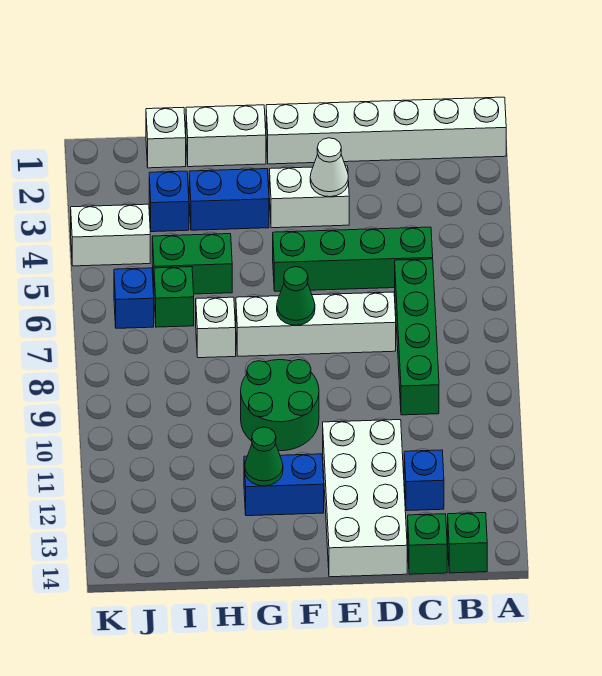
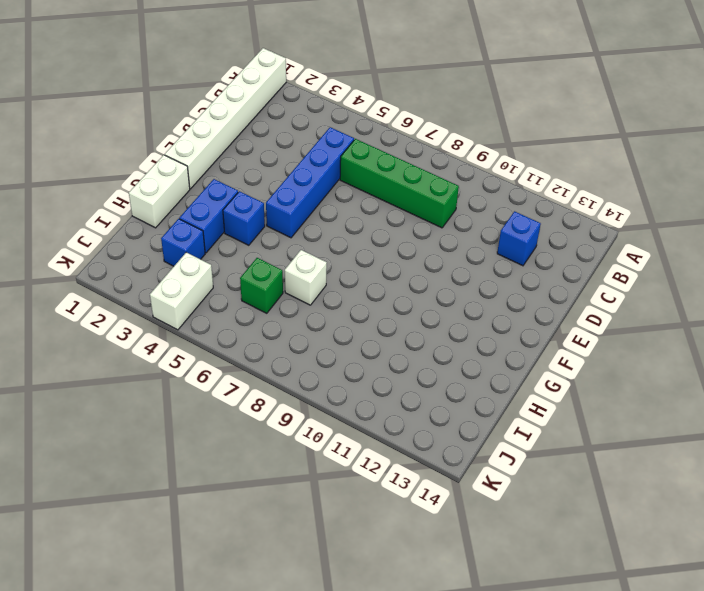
blue brick C5:F5 level 1 -> green brick C5:F5 level 1
blue brick G4 level 1 -> blue brick J6 level 1
none -> green brick B14 level 1
none -> green brick C14 level 1
none -> white brick D7:G7 level 1

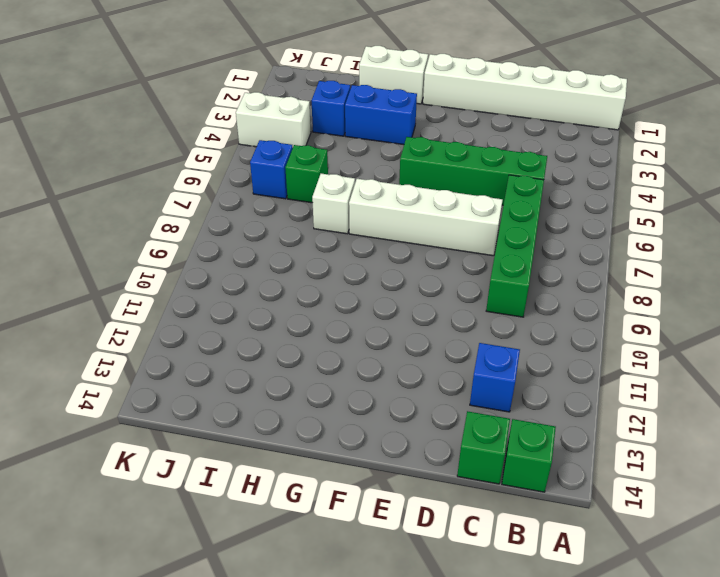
none -> white brick D11:E14 level 1
none -> white brick E3:F3 level 1
none -> green round brick F9:G10 level 1

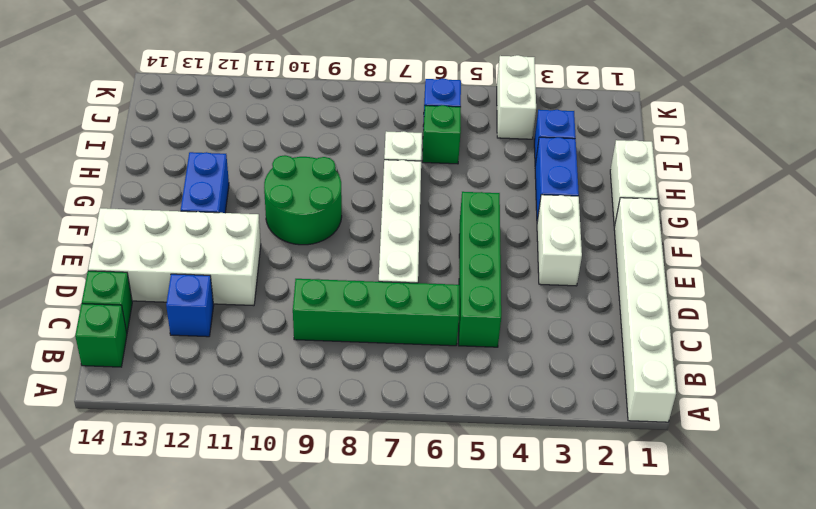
none -> green brick H5:I5 level 1
none -> white brick I1 level 1
none -> white cone E3 level 2

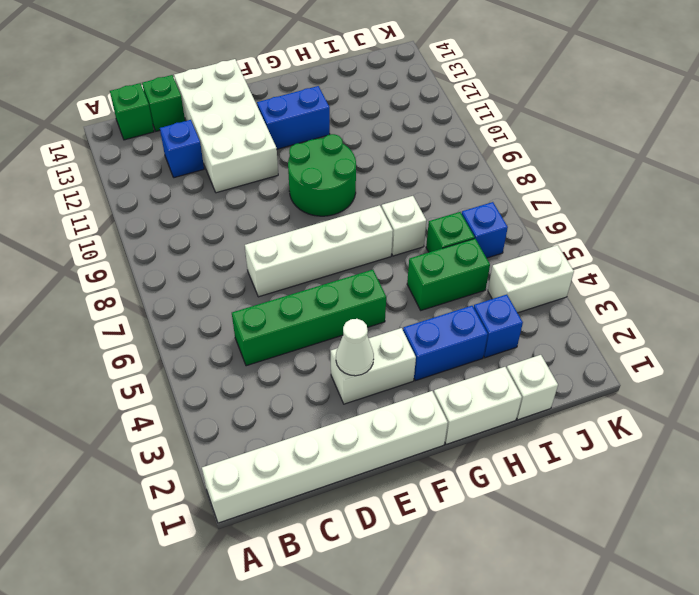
none -> green brick C6:C9 level 1
none -> green cone F7 level 2
none -> green cone G12 level 2

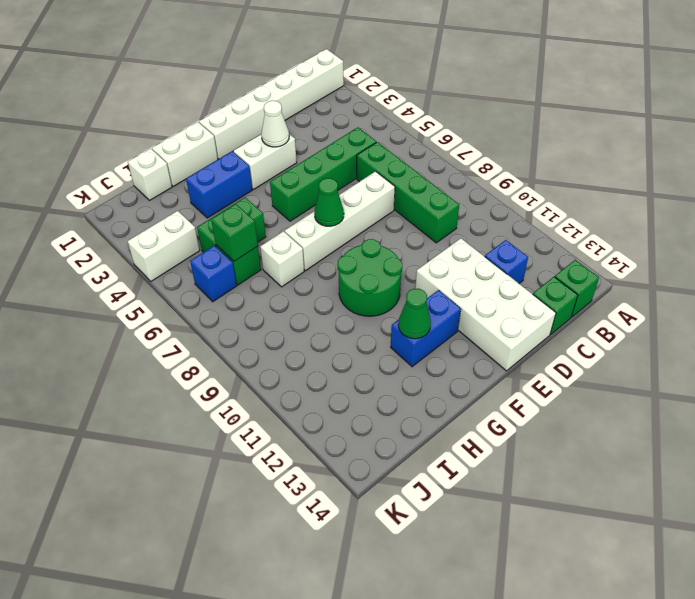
green brick I6 level 2 -> none
none -> blue brick I3 level 1

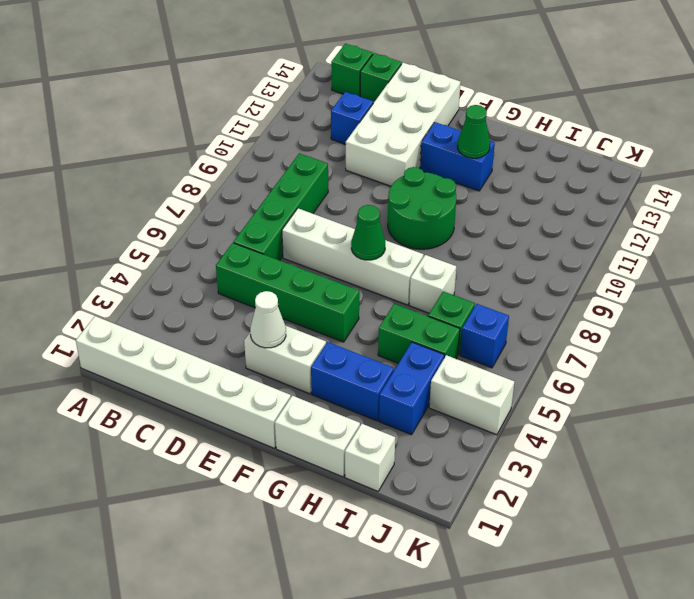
blue brick I3:I4 level 1 -> blue brick I3 level 1

